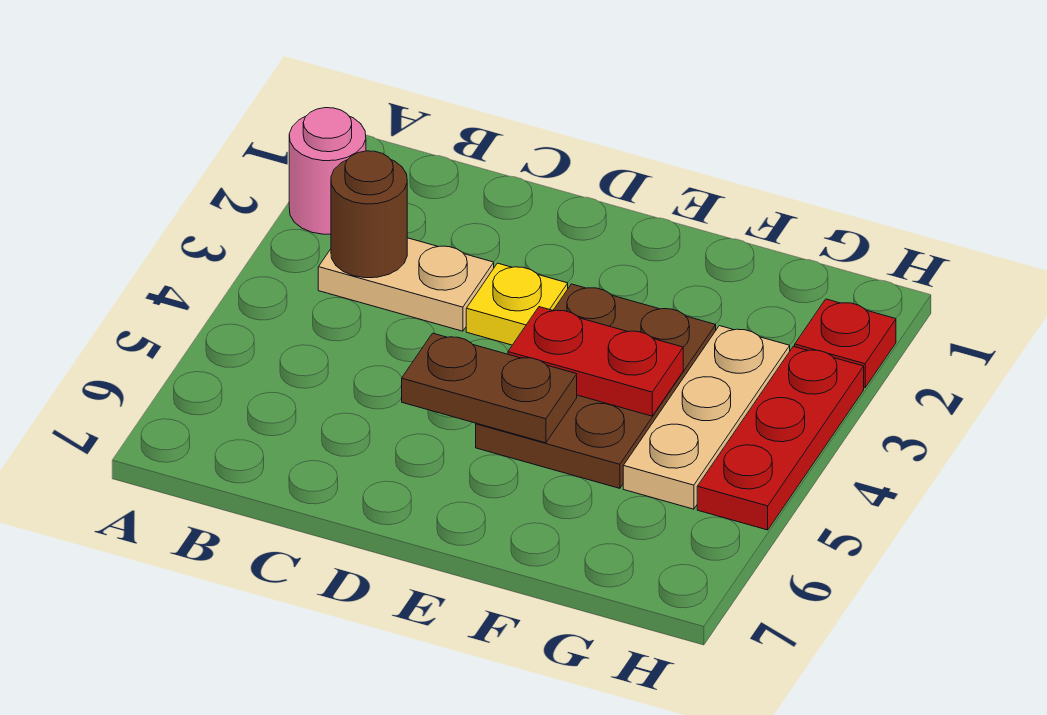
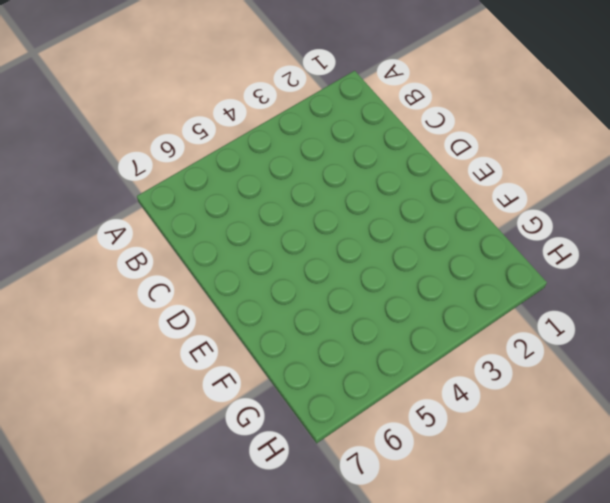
none -> pink round brick A2 level 1
none -> tan plate B3:C3 level 1

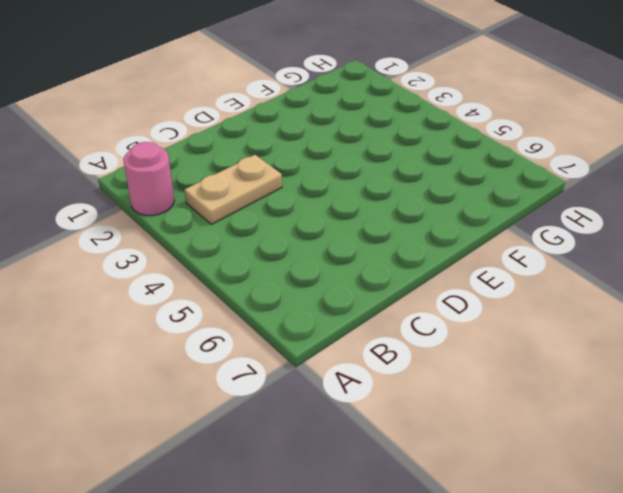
none -> yellow plate D3 level 1
none -> brown plate E3:F5 level 1

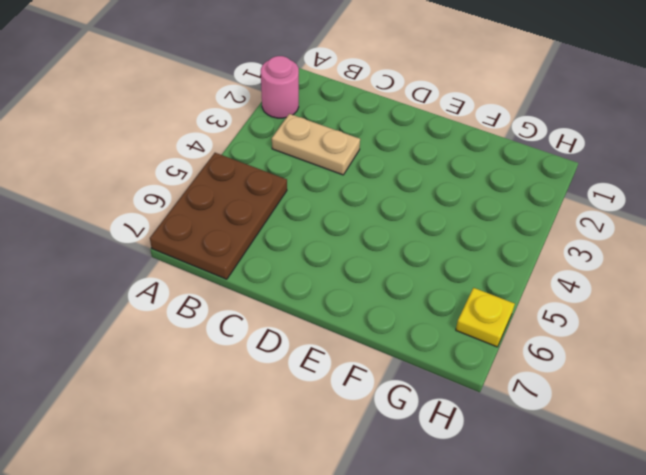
brown plate A5:B7 level 1 -> brown plate E3:F5 level 1
yellow plate H6 level 1 -> yellow plate D3 level 1
none -> tan plate G3:G5 level 1
none -> red plate H2 level 1

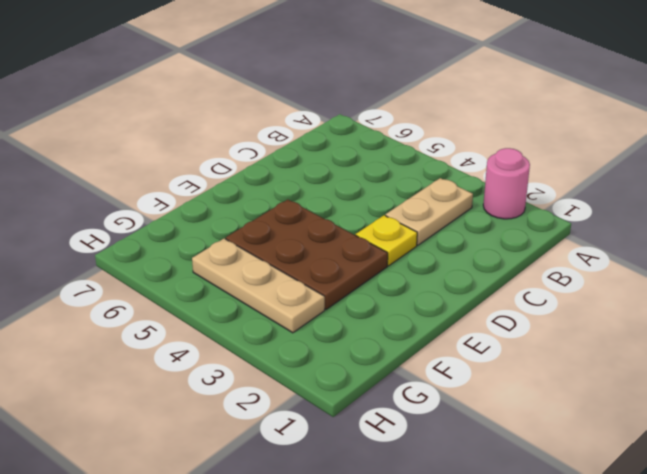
none -> red plate H2 level 1
none -> red plate H3:H5 level 1

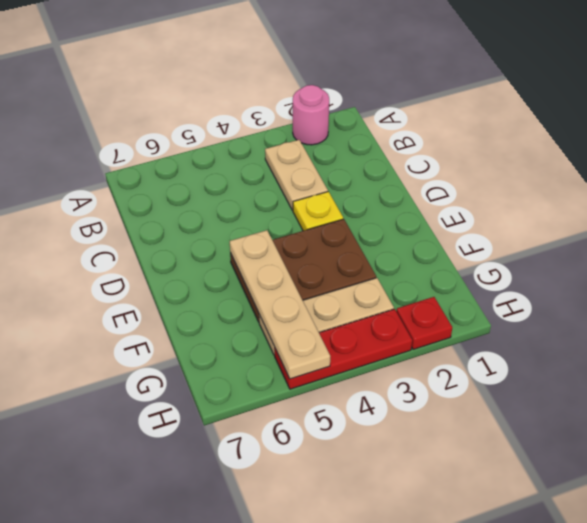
tan plate E5:H5 level 2 -> brown plate D5:E5 level 2
none -> brown round brick B3 level 2
none -> red plate E4:F4 level 2

